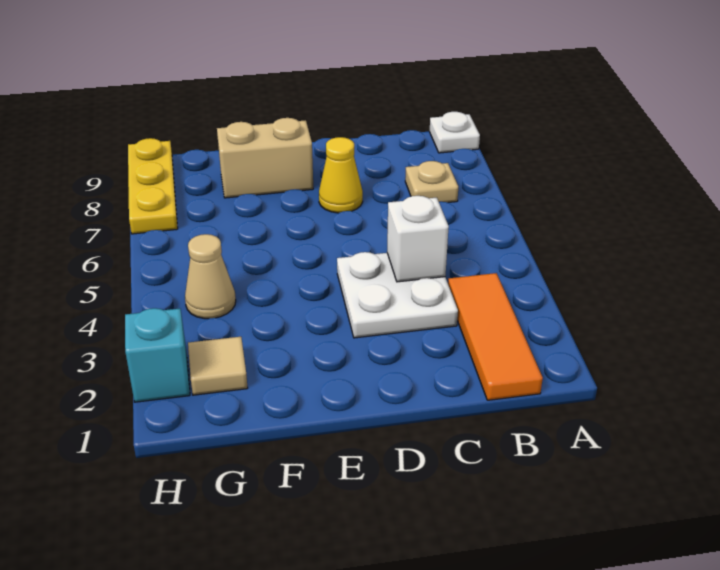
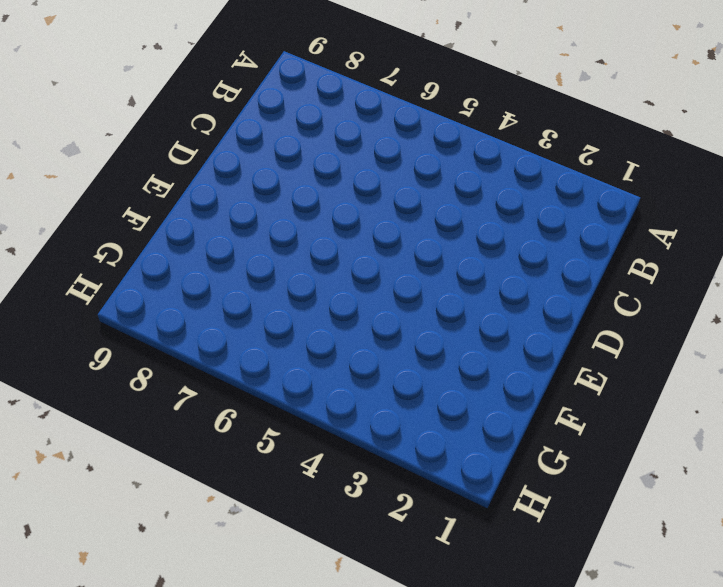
none -> white plate A9 level 1
none -> orange tile B1:B3 level 1

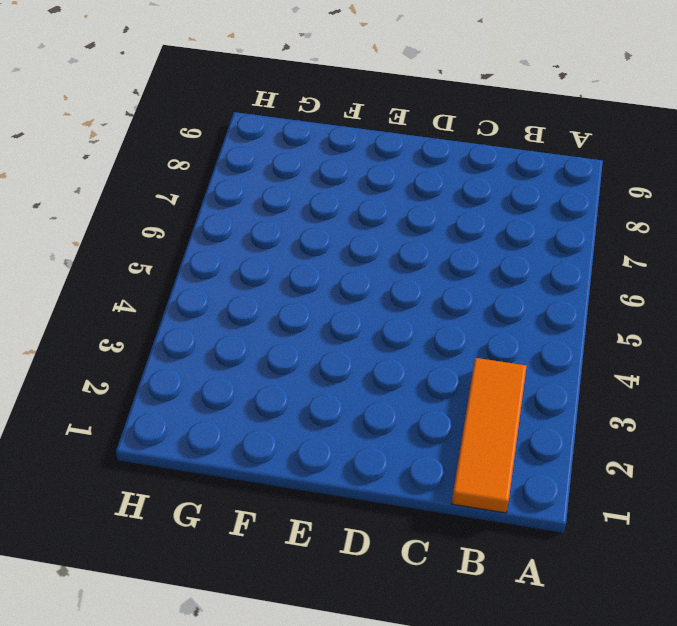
none -> white plate A9 level 1
none -> tan plate B7 level 1

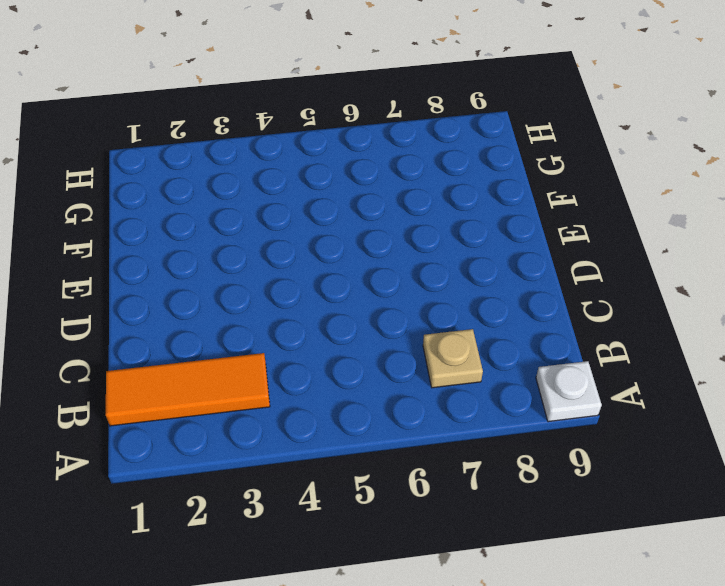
none -> white plate C3:D4 level 1
none -> yellow cone D7 level 1

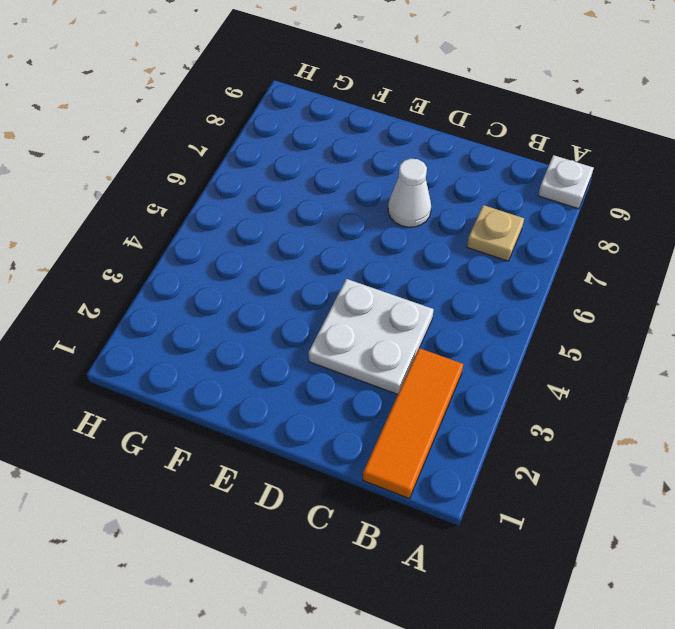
white cone D7 level 1 -> yellow cone D7 level 1
none -> tan brick E8:F8 level 1
none -> tan tile G2 level 1

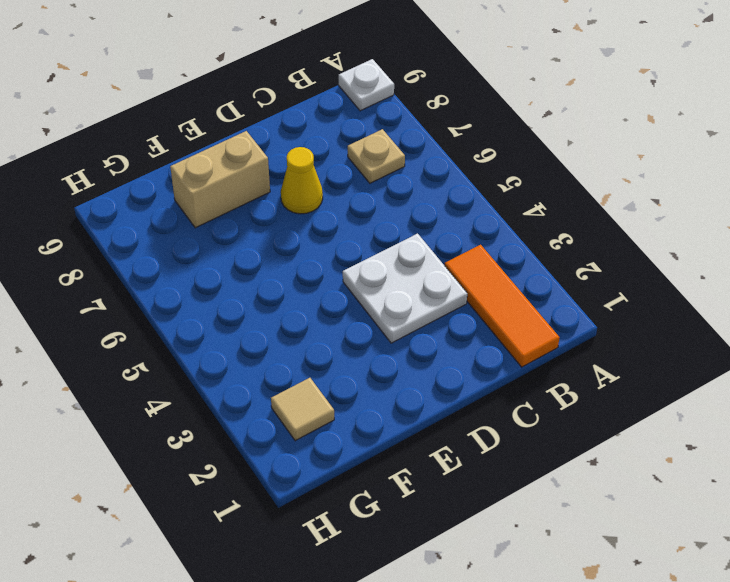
none -> tan cone G4 level 1
none -> cyan brick H2 level 1

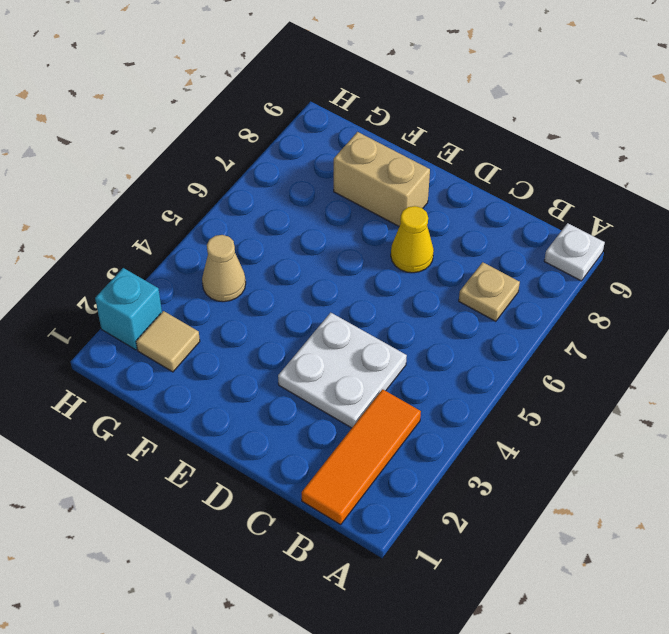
none -> yellow plate H7:H9 level 1
none -> white brick C4 level 2

